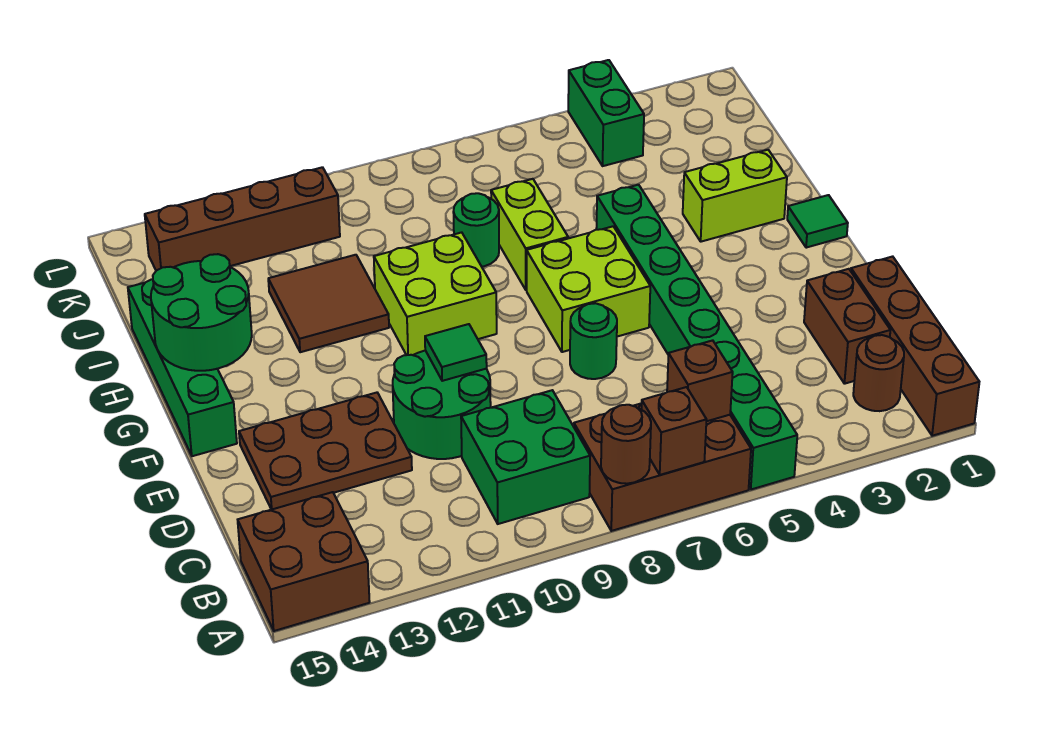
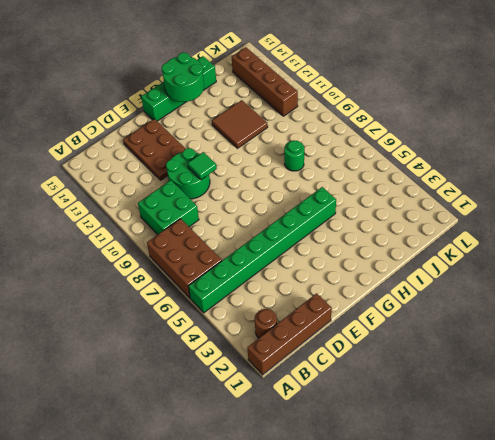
none -> brown brick A14:B15 level 1
none -> brown brick C2:D2 level 1
none -> green round brick E7 level 1

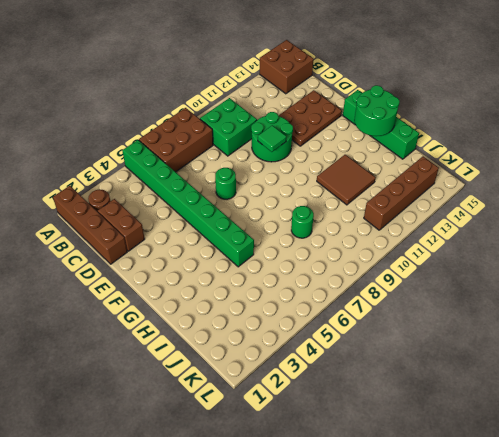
none -> lime brick F6:G7 level 1
none -> green tile G1 level 1
none -> lime brick G9:H10 level 1

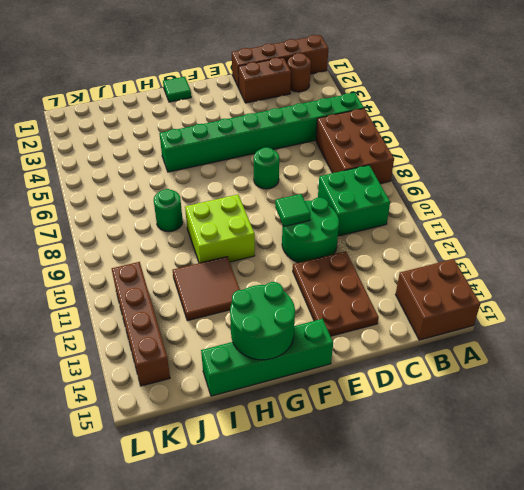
none -> lime brick F6:G7 level 1
none -> lime brick H2:H3 level 1
none -> lime brick H7:I7 level 1

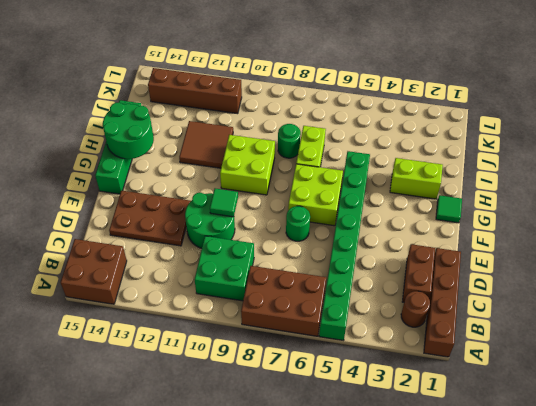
none -> green brick K4:L4 level 1
none -> brown brick A7 level 2
none -> brown round brick A8 level 2

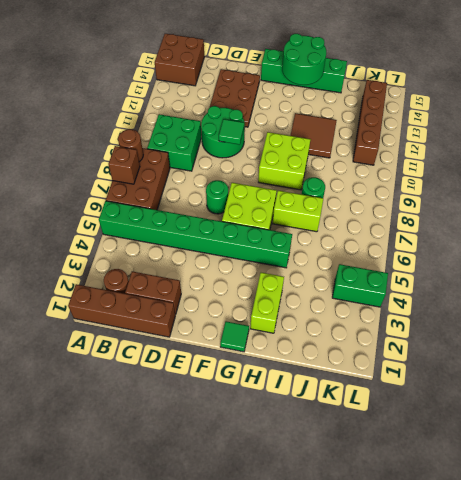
none -> brown brick B6 level 2

